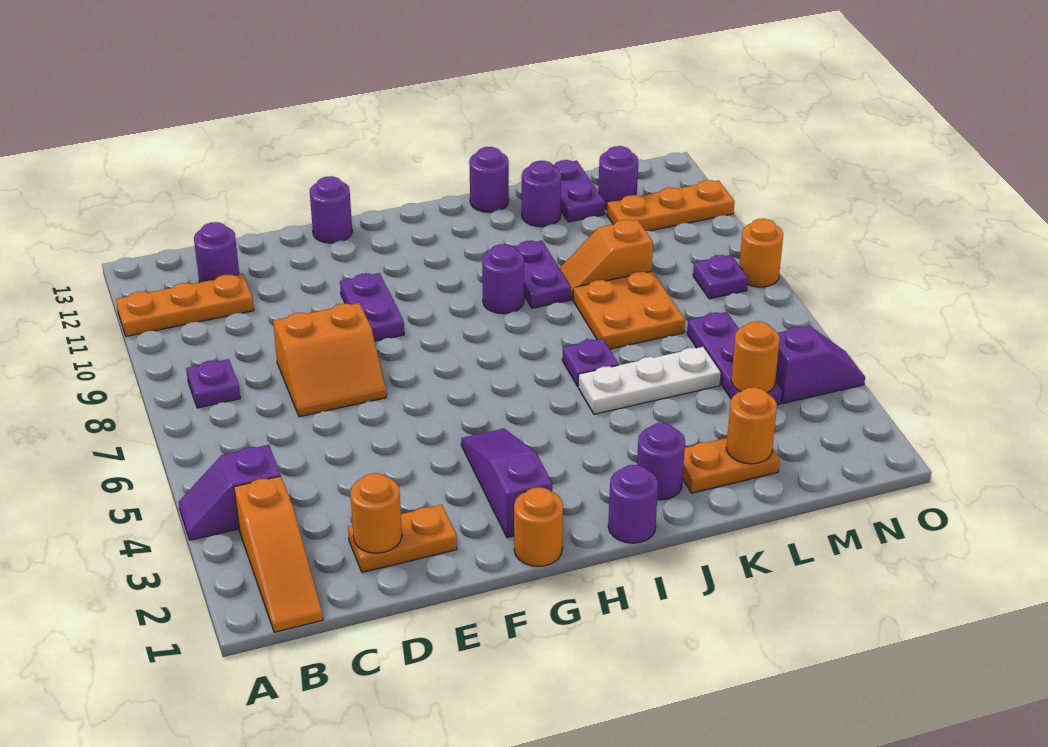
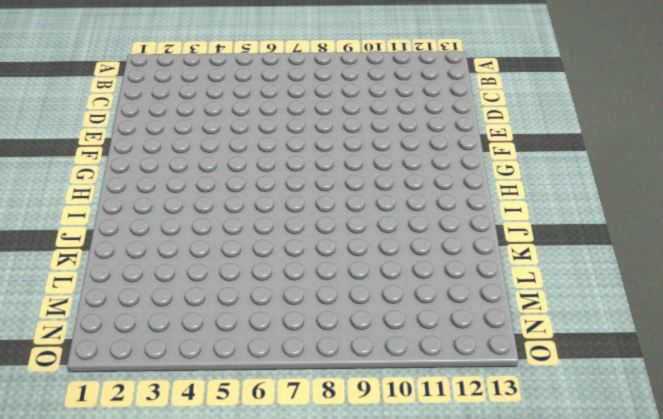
none -> purple slope A4:B4 level 1 top B
none -> orange plate A11:C11 level 1
none -> orange slope B1:B3 level 1 top 3
none -> purple plate B8 level 1

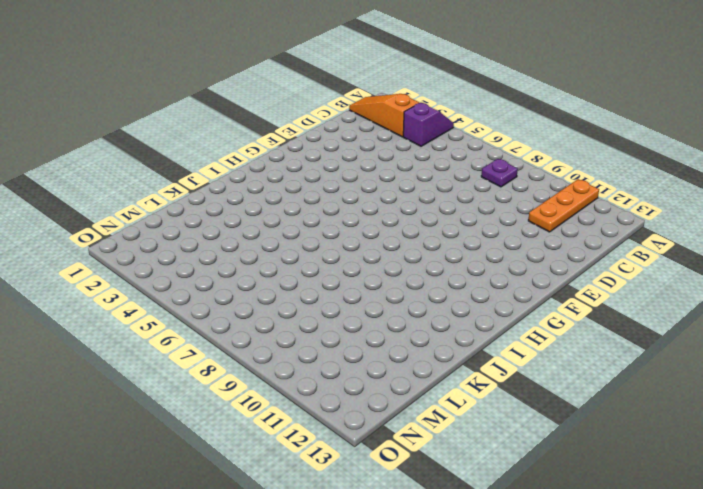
none -> purple round brick C12 level 1
none -> orange plate D2:E2 level 1
none -> orange slope D7:E8 level 1 top 8
none -> purple plate F9:F10 level 1

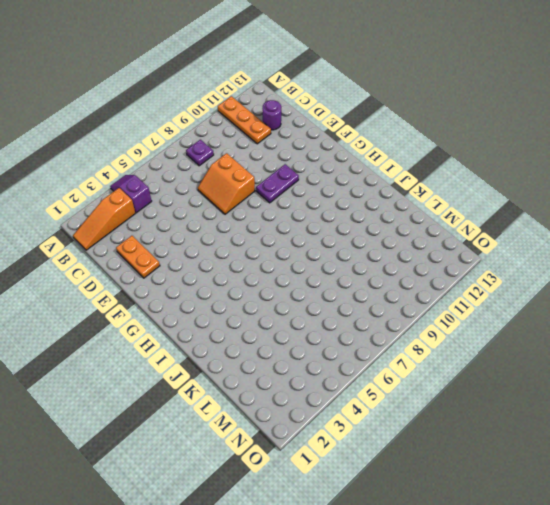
none -> purple round brick F13 level 1
none -> orange round brick G1 level 1
none -> purple slope G2:G4 level 1 top 2
none -> purple round brick I1 level 1

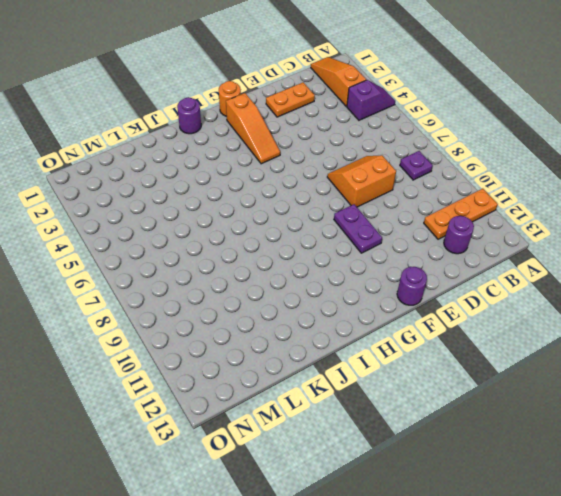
orange slope G2:G4 level 1 top 2 -> purple slope G2:G4 level 1 top 2
none -> purple round brick I9 level 1
none -> purple round brick J2 level 1
none -> white plate J5:L5 level 1
none -> purple plate J6 level 1

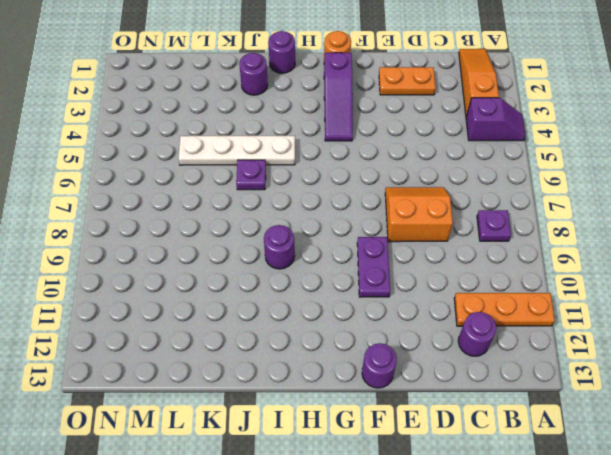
white plate I5:L5 level 1 -> white plate J5:L5 level 1
none -> purple plate J9:J10 level 1
none -> purple round brick J13 level 1
none -> orange plate K2:L2 level 1
none -> orange plate K7:L8 level 1

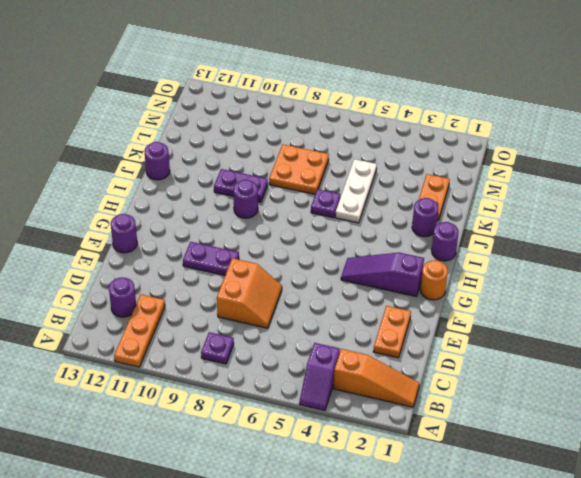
none -> orange slope K9:L9 level 1 top L
none -> purple round brick K12 level 1
none -> purple plate L12:L13 level 1
none -> purple plate M4:M6 level 1

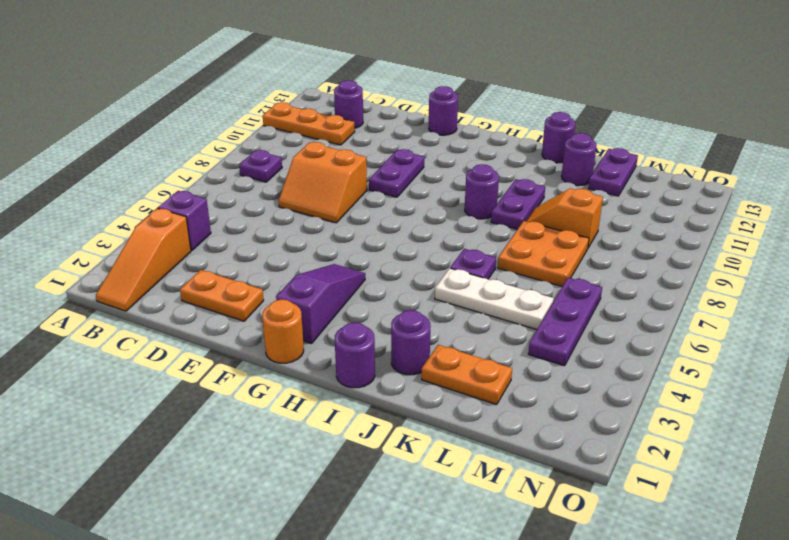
none -> orange plate M11:O11 level 1
none -> purple round brick M12 level 1
none -> purple slope N4:O4 level 1 top N
none -> purple plate N8 level 1

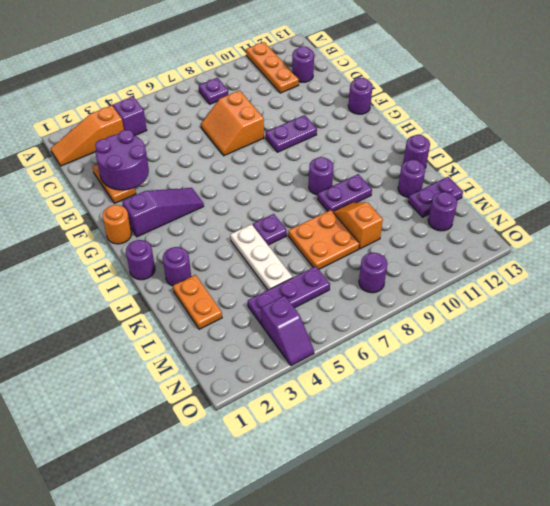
purple round brick D2:E3 level 2 -> orange round brick D2 level 2
purple round brick N8 level 1 -> purple plate N8 level 1
none -> orange plate M11:O11 level 1
none -> orange round brick O8 level 1
none -> orange round brick L2 level 2
none -> orange round brick M4 level 2

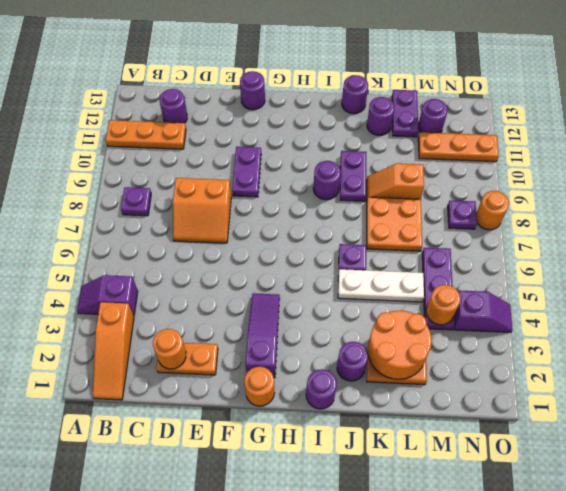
orange round brick K2:L3 level 2 -> orange round brick L2 level 2

